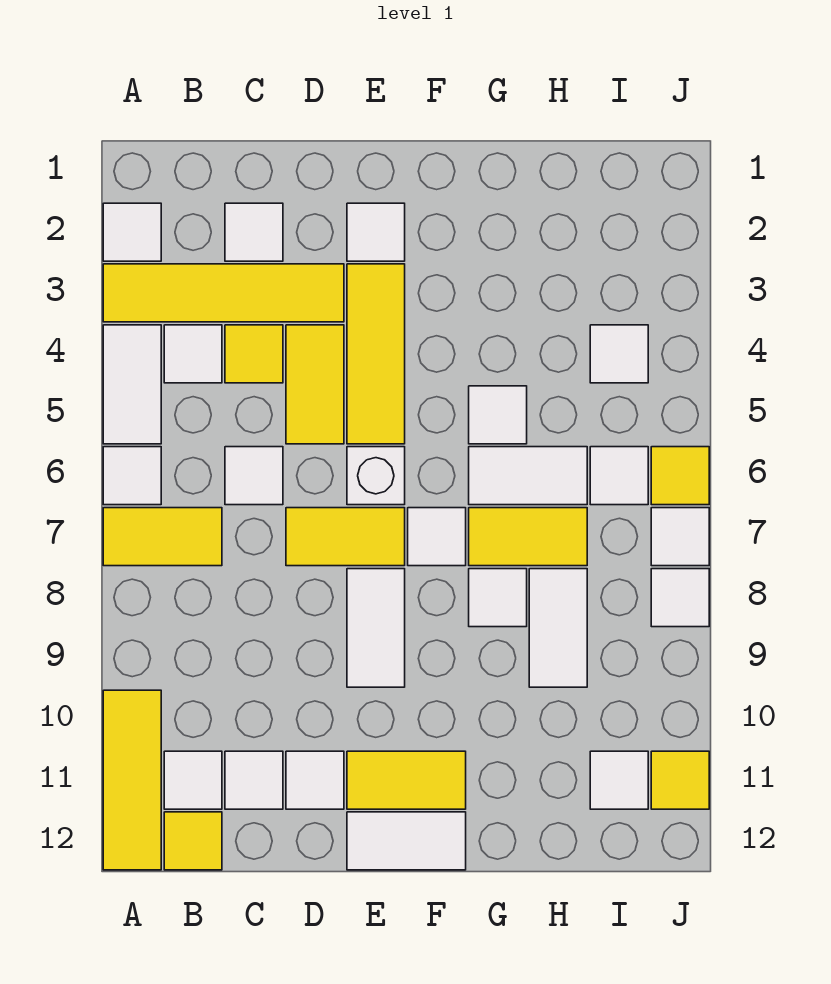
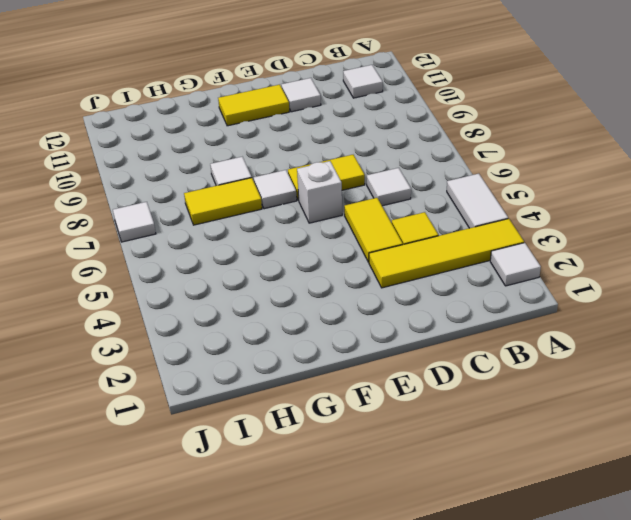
none -> white tile A6 level 1
none -> yellow tile A7:B7 level 1
none -> yellow tile A10:A12 level 1
none -> white tile B4 level 1

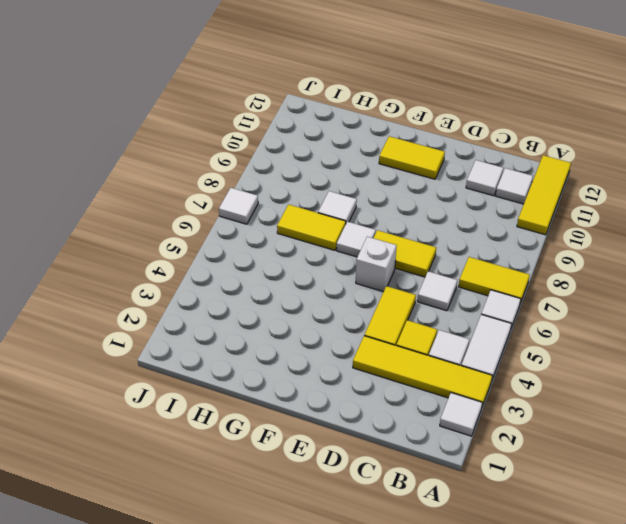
none -> yellow tile B12 level 1
none -> white tile C2 level 1
none -> white tile D11 level 1
none -> white tile E2 level 1

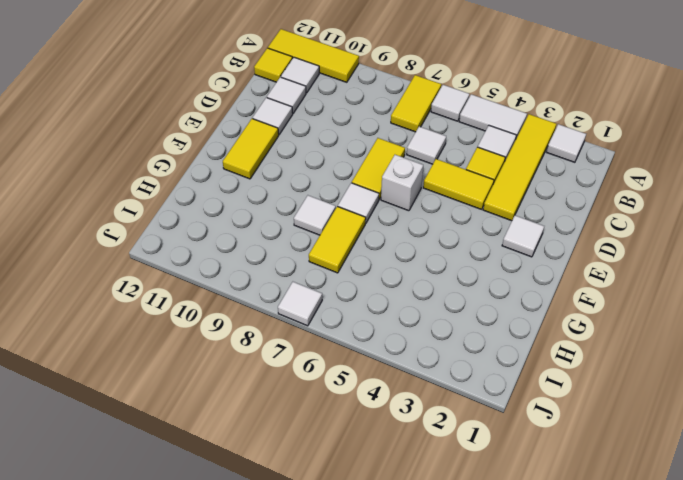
none -> white tile C2 level 1
none -> yellow tile E3:E5 level 1
none -> white tile E8:E9 level 1
none -> white tile E12:F12 level 1

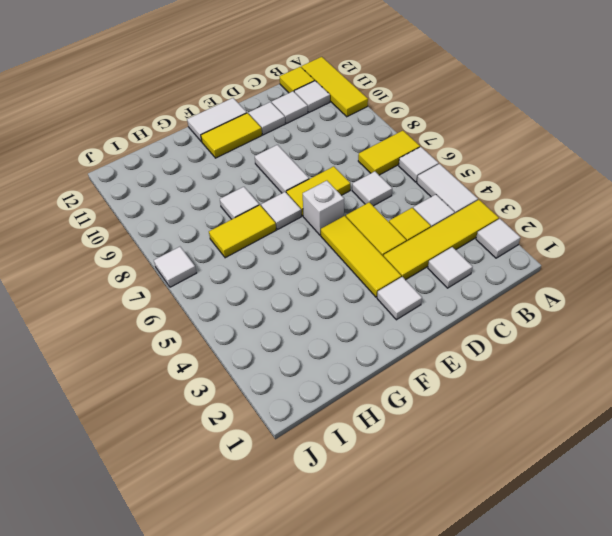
none -> white tile G5 level 1
none -> white tile G6:H6 level 1
none -> white tile H8:H9 level 1
none -> white tile I4 level 1

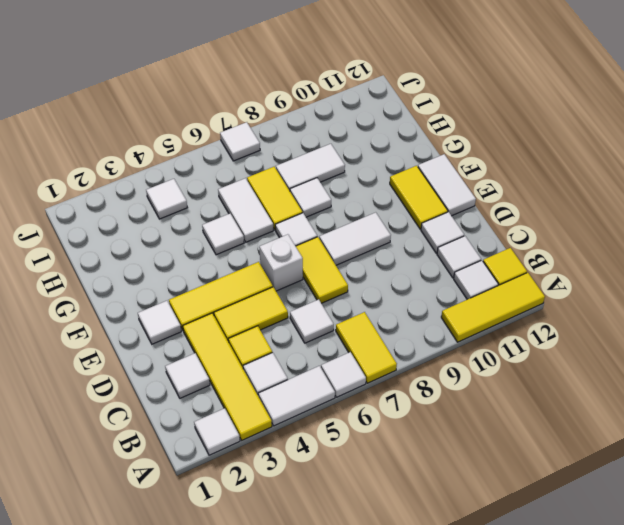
none -> white tile I6 level 1
none -> white tile I11 level 1
none -> yellow tile J6 level 1
none -> white tile J8 level 1

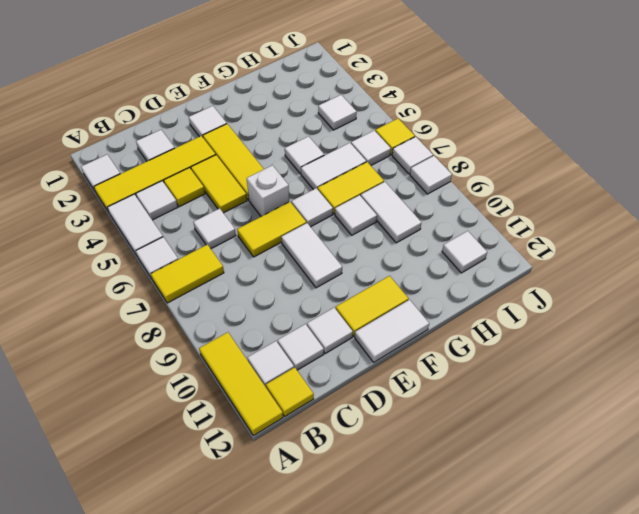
none -> yellow tile J11 level 1

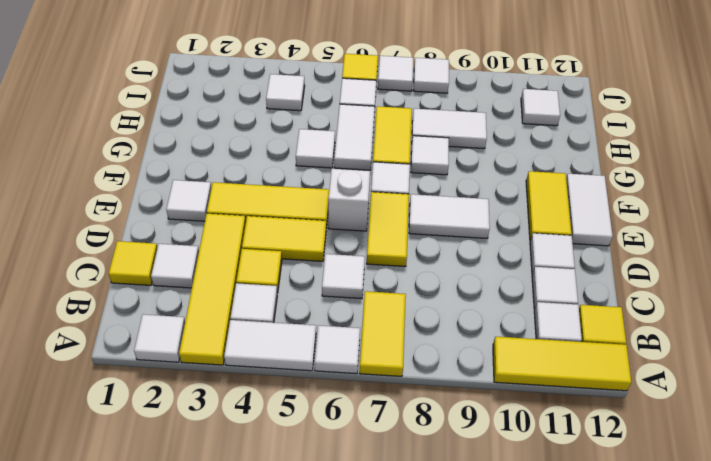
yellow tile C1 level 1 -> yellow tile J11 level 1

